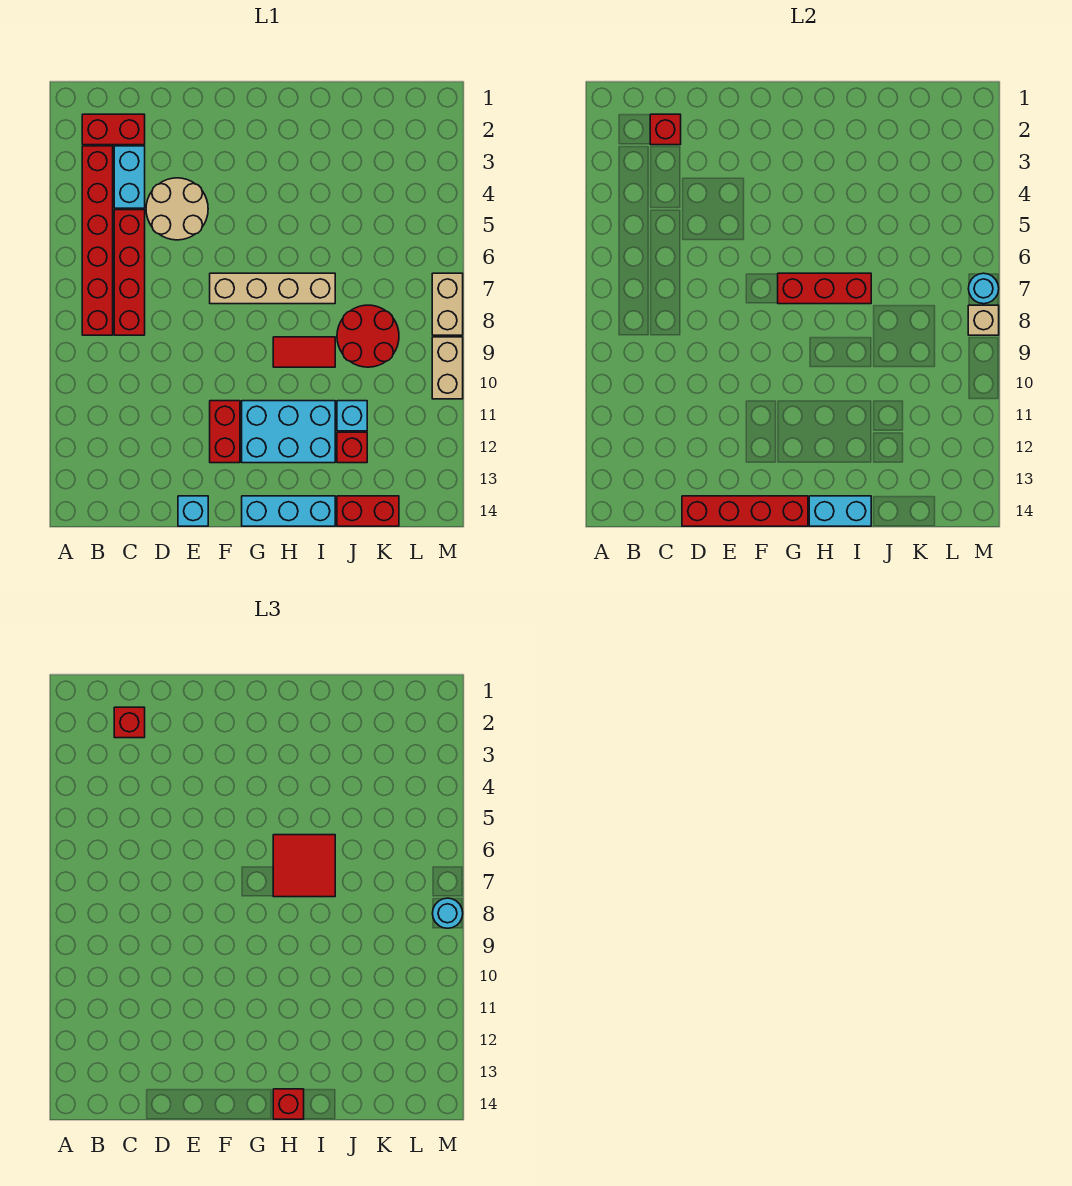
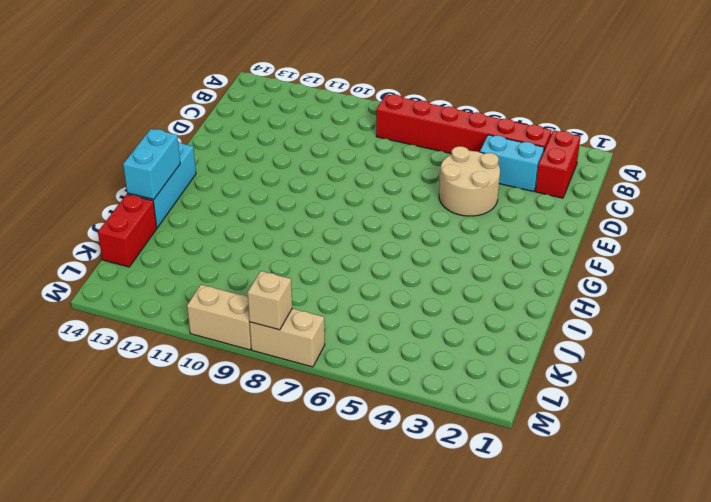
none -> red brick C5:C8 level 1
none -> cyan brick E14 level 1
none -> tan brick F7:I7 level 1

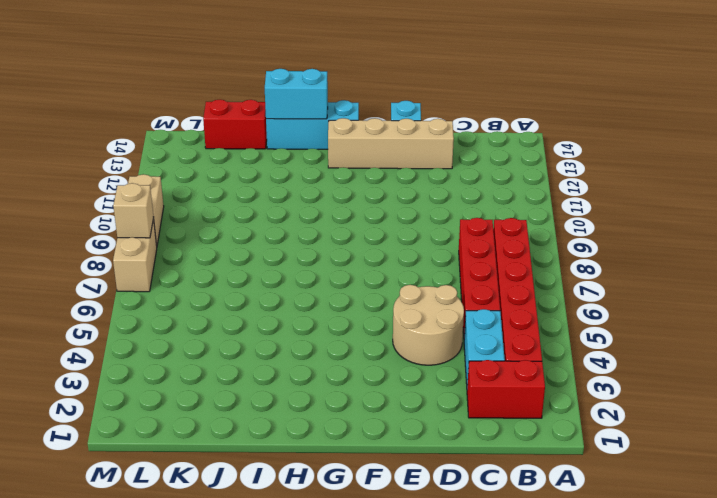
tan brick D13:G13 level 1 -> tan brick F7:I7 level 1
none -> red brick F11:F12 level 1
none -> cyan brick G11:I12 level 1
none -> red tile H9:I9 level 1

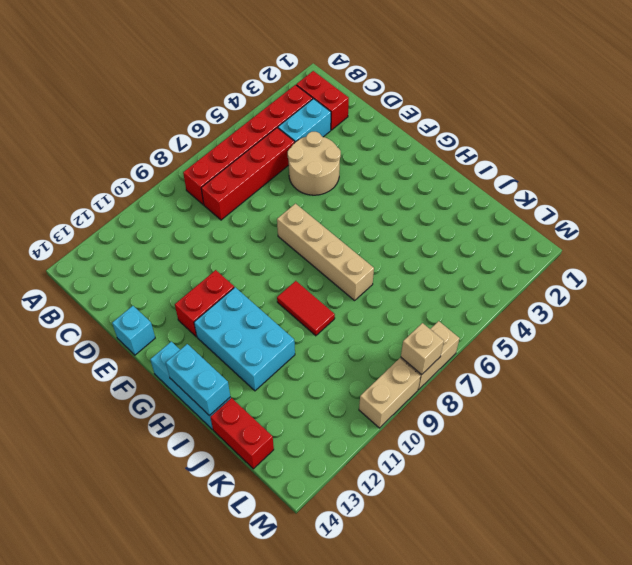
none -> red round brick J8:K9 level 1
none -> cyan brick J11 level 1
none -> red brick J12 level 1

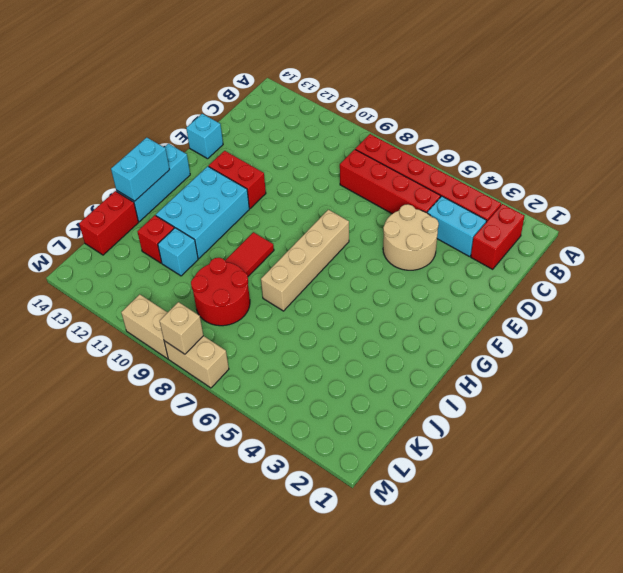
none -> red brick C2 level 2
none -> red brick D14:G14 level 2
none -> red brick G7:I7 level 2

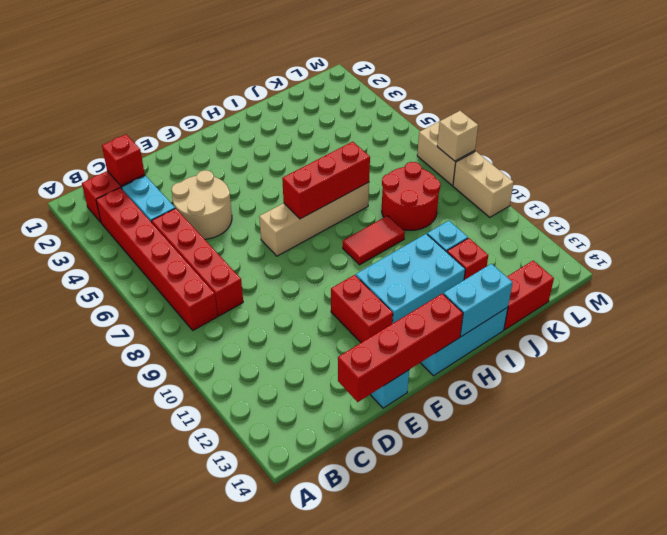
none -> cyan round brick M7 level 2
none -> red brick C2 level 3
none -> red tile H6:I7 level 3

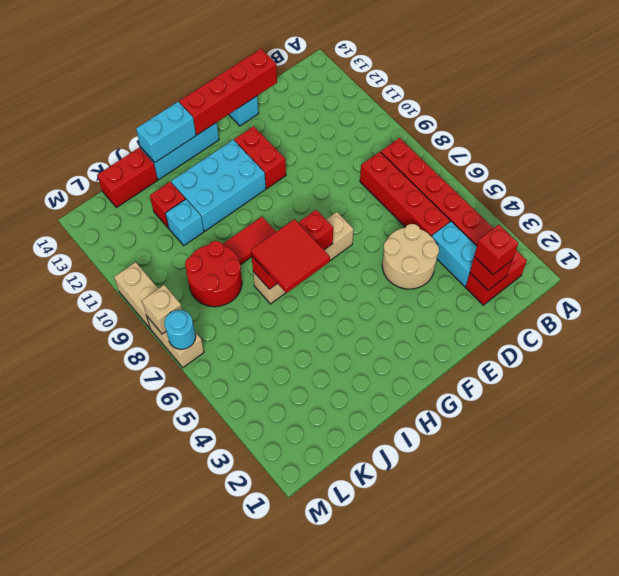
none -> red brick H14 level 3
none -> cyan round brick M8 level 3

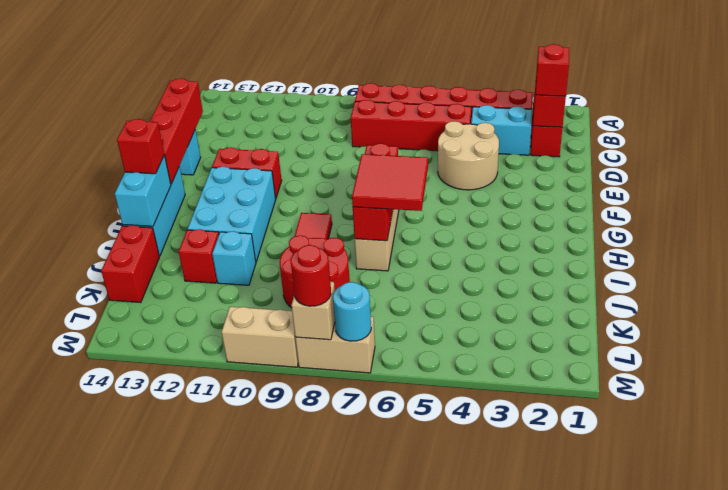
red round brick M8 level 3 -> cyan round brick M8 level 3

